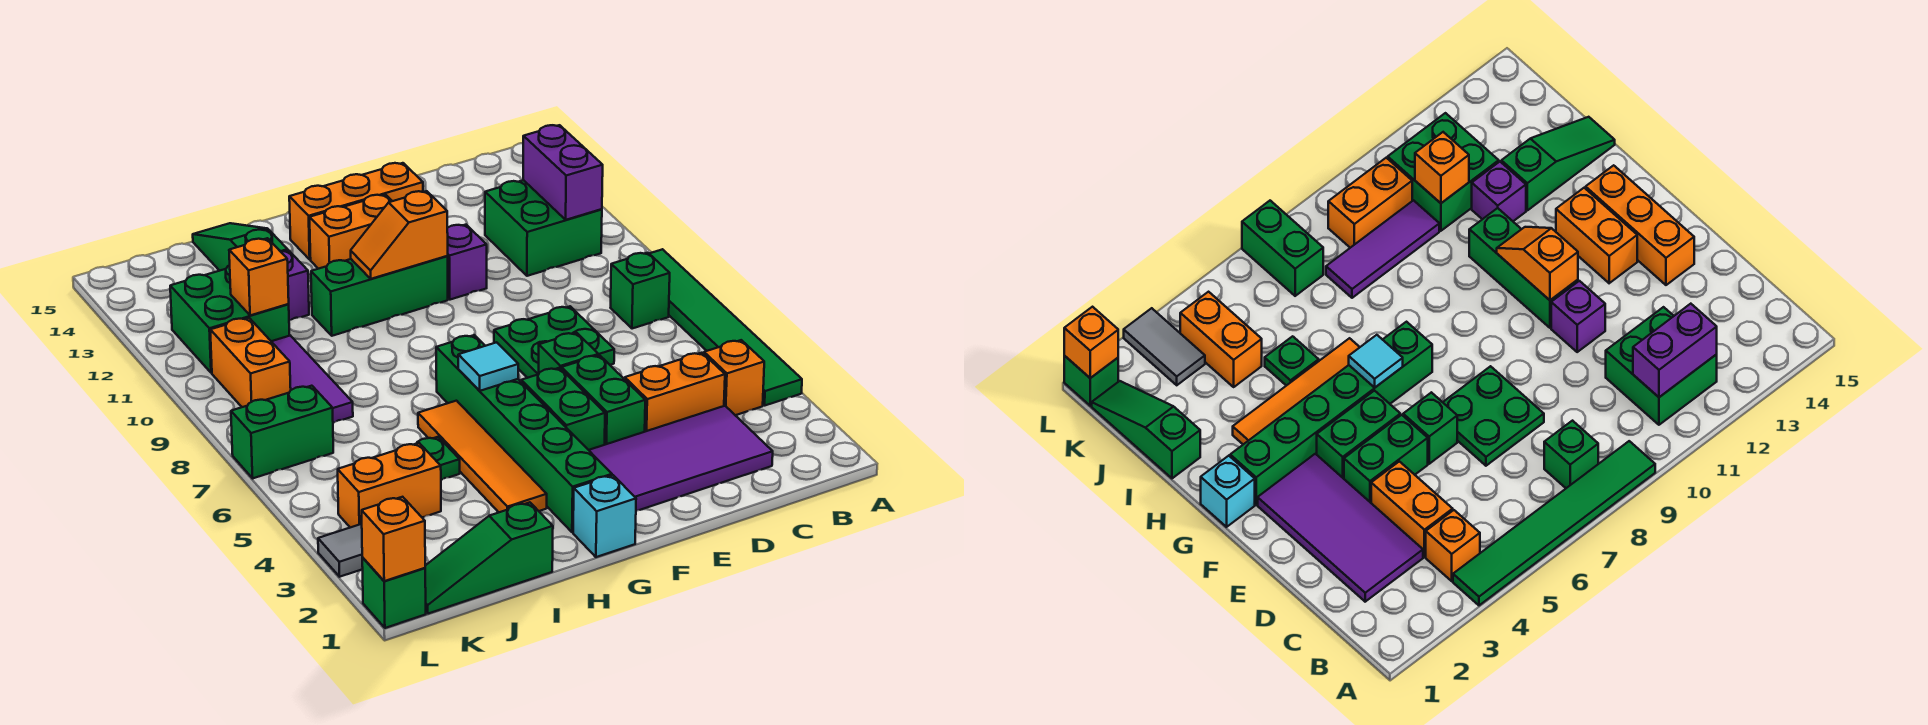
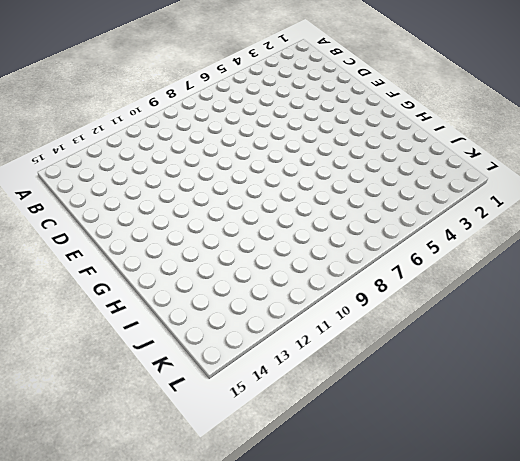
none -> green tile A4:A9 level 1
none -> orange brick B4 level 1
none -> green brick B8 level 1
none -> green brick B11:C12 level 1

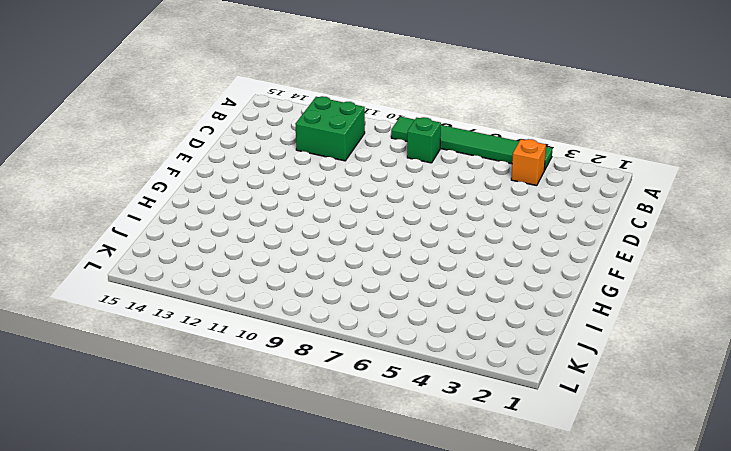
none -> purple tile C2:F3 level 1
none -> orange brick C4:D4 level 1
none -> green plate D7:E8 level 1
none -> green brick E4:E5 level 1

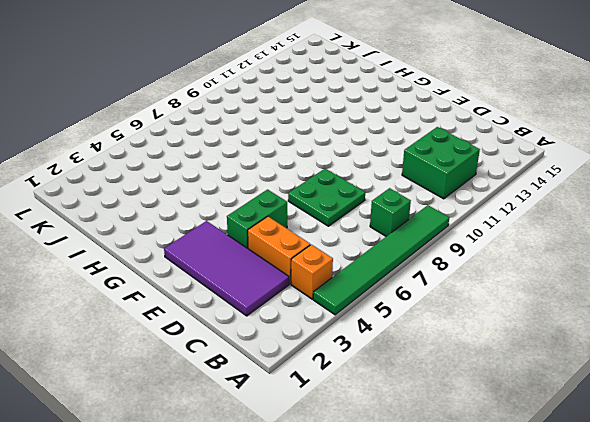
none -> green brick E6 level 1
none -> purple brick E11 level 1
none -> orange brick E14:G14 level 1
none -> green brick F4:F5 level 1

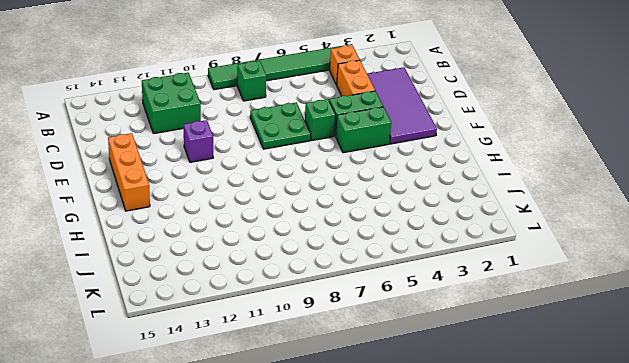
none -> green brick F11:H11 level 1
none -> orange brick F13:G13 level 1
none -> cyan brick G1 level 1
none -> green brick G2:G7 level 1

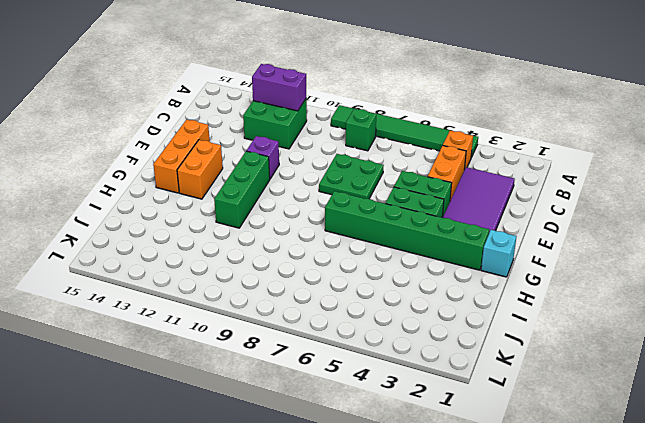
none -> green brick E6 level 1
none -> orange tile H3:H6 level 1
none -> green slope I1:K1 level 1 top I
none -> green plate I5 level 1

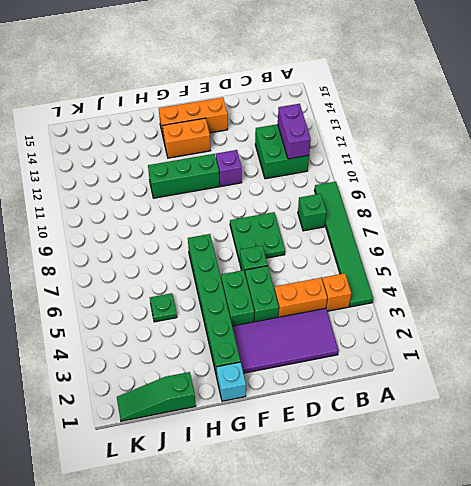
none -> orange tile H3:H6 level 1
none -> purple brick I12 level 1
none -> green slope I13:I15 level 1 top 13
none -> orange brick J4:K4 level 1

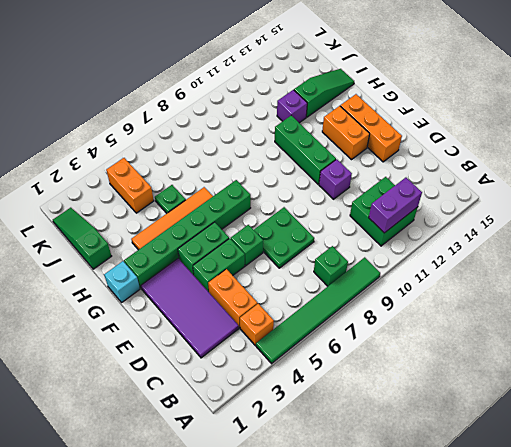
none -> purple tile J8:J10 level 1
none -> green brick J11:K12 level 1
none -> grey tile K3:L3 level 1
none -> green brick K7:L7 level 1

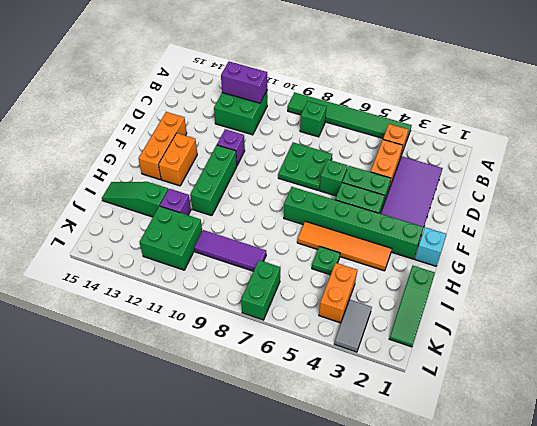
none -> orange brick K9:K10 level 1
none -> green brick L1 level 1
none -> orange slope F11:G11 level 2 top F
none -> cyan tile G6 level 2

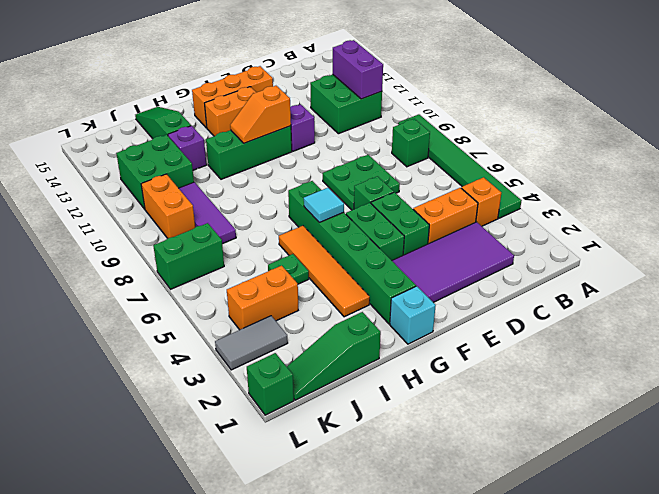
none -> orange brick J11 level 2
none -> orange brick L1 level 2

